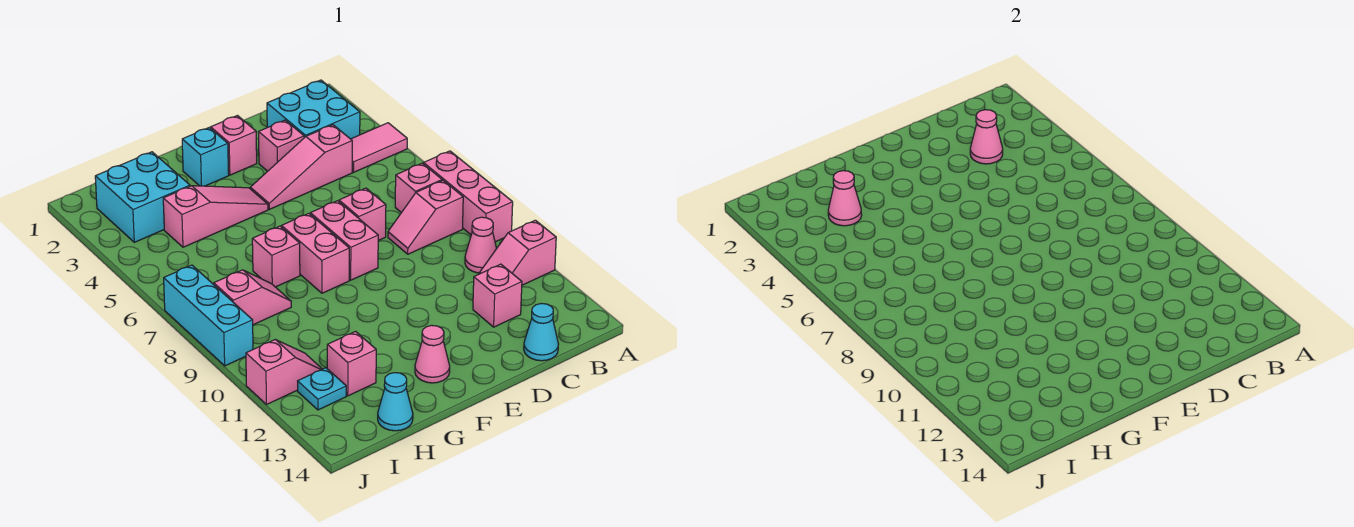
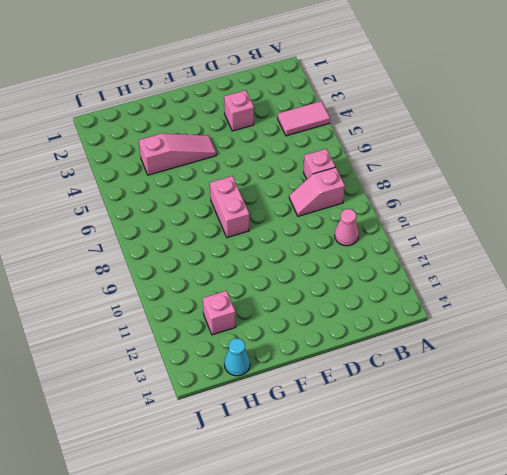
none -> pink brick A7:A9 level 1
none -> pink slope A11:B11 level 1 top A
none -> cyan brick B2:C3 level 1

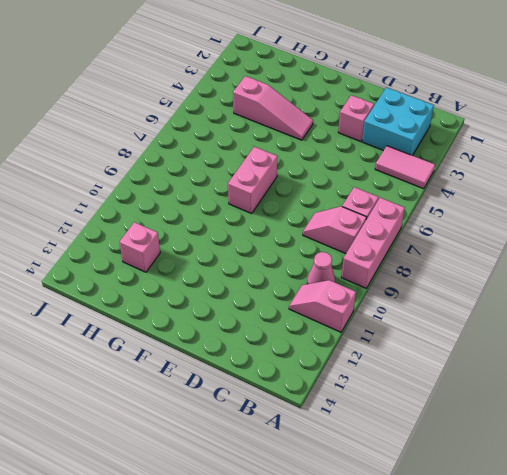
none -> pink slope C4:E4 level 1 top C
none -> pink brick C12 level 1
none -> cyan cone C14 level 1

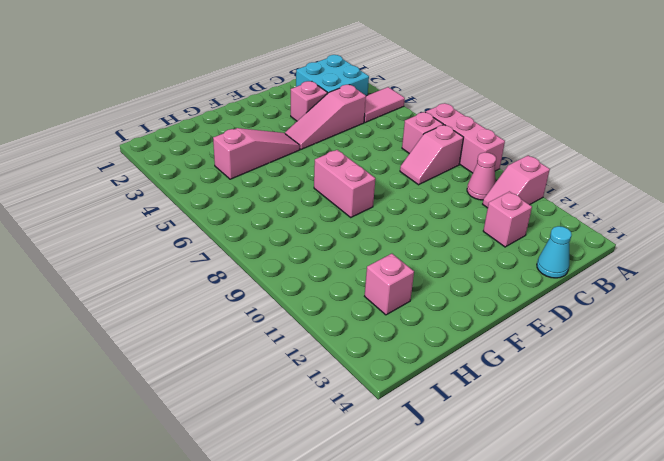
none -> pink brick D7 level 1
none -> pink brick E2 level 1
none -> pink brick E7:E8 level 1

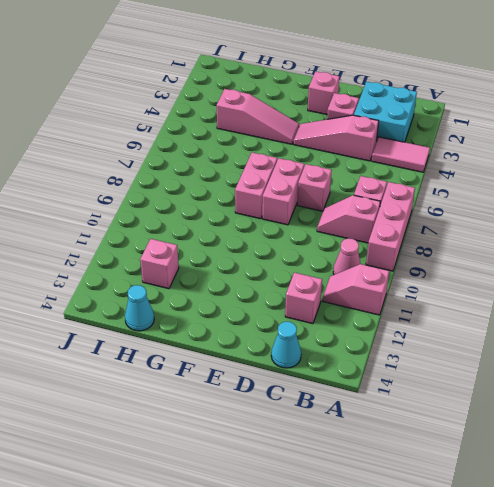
none -> cyan brick F2 level 1
none -> pink cone F13 level 1
none -> pink brick G7 level 1

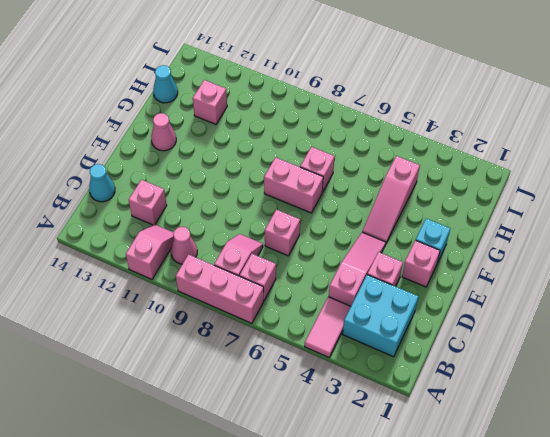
none -> pink brick E7:E8 level 1
none -> cyan brick H2:I3 level 1
none -> pink slope H8:I8 level 1 top I

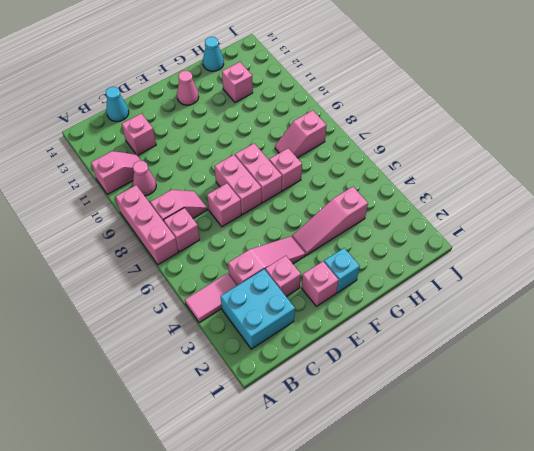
none -> cyan brick H2:I3 level 1
none -> pink slope I11:J11 level 1 top J
none -> cyan plate I12 level 1

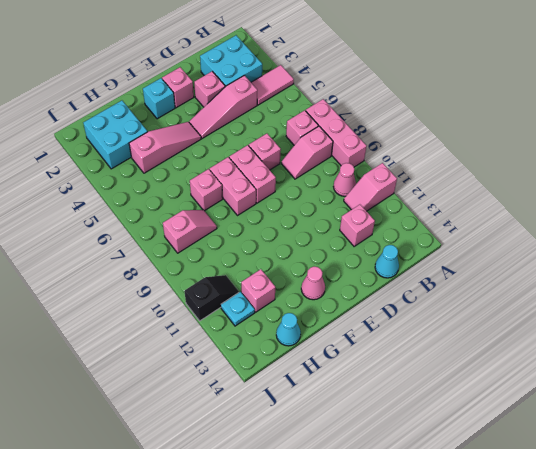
black slope I11:J11 level 1 top J -> pink slope I11:J11 level 1 top J
none -> cyan brick J7:J9 level 1
none -> pink cone C3 level 2
none -> pink cone H3 level 2

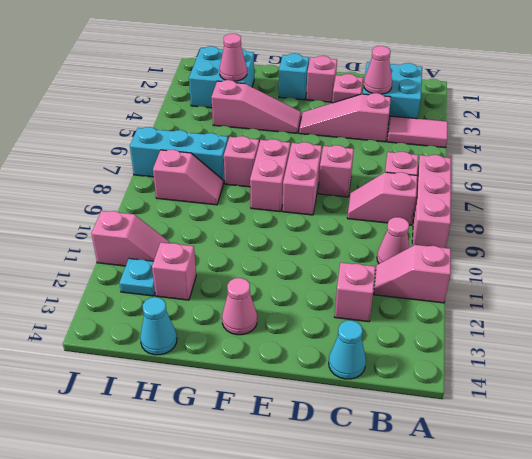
cyan brick H7:J7 level 1 -> cyan brick J7:J9 level 1

